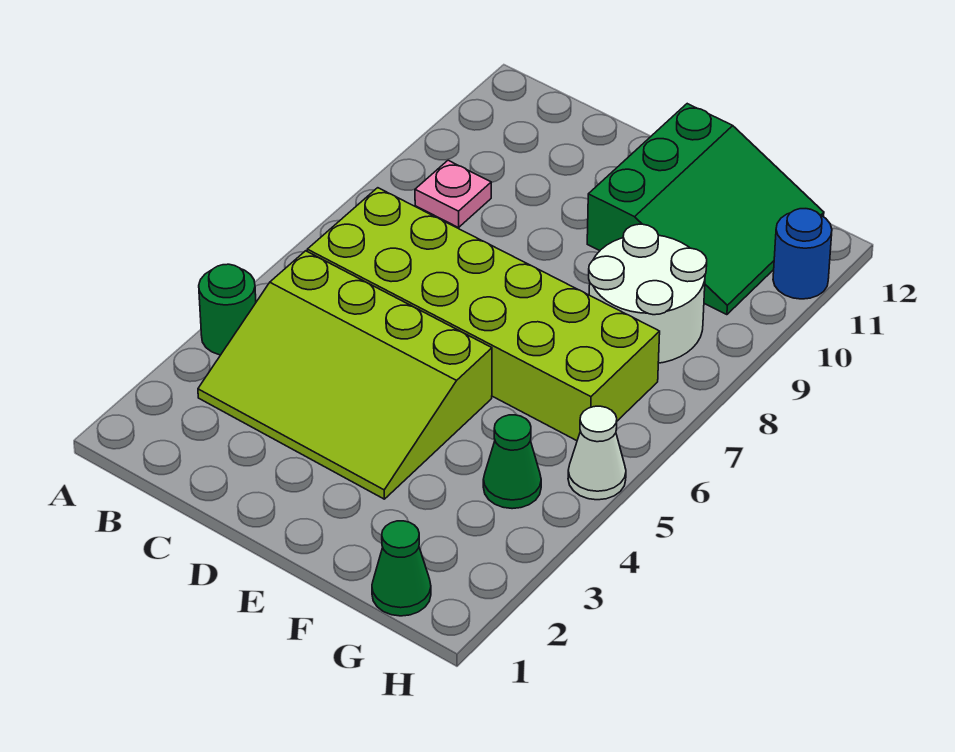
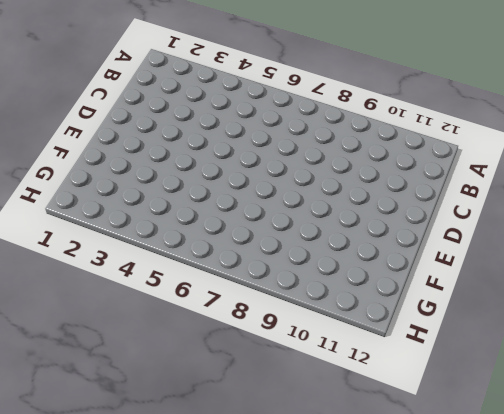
none -> green round brick A4 level 1
none -> lime slope B3:E5 level 1 top 5

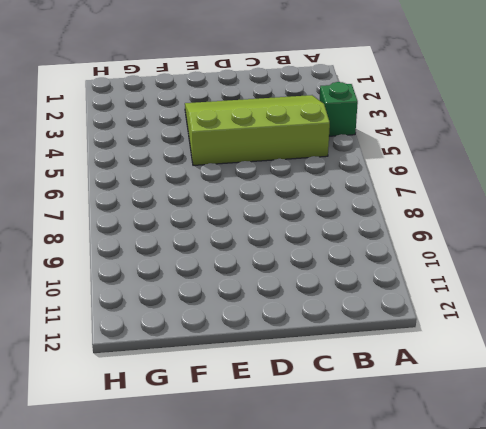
green brick A4 level 1 -> green round brick A4 level 1
none -> lime brick B6:G7 level 1
none -> pink plate B9 level 1

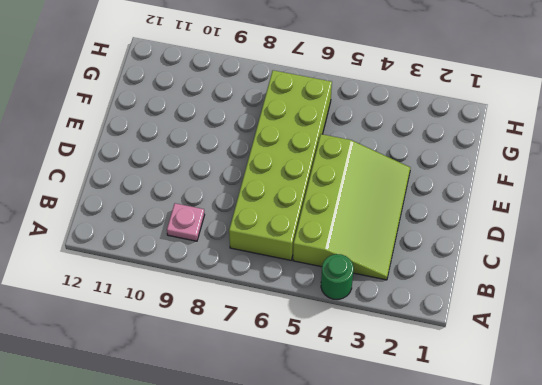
none -> green slope E10:G12 level 1 top E
none -> white round brick F8:G9 level 1

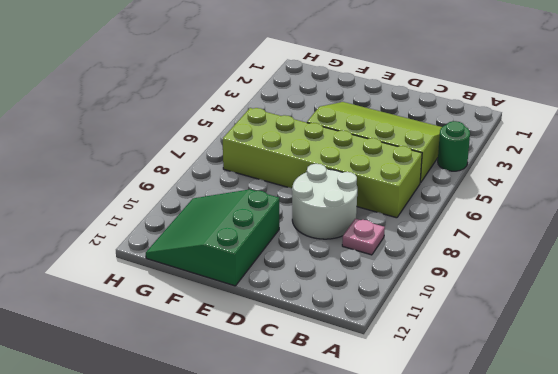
white round brick C8:D9 level 1 -> white round brick F8:G9 level 1
none -> green cone G1 level 1
none -> green cone G4 level 1

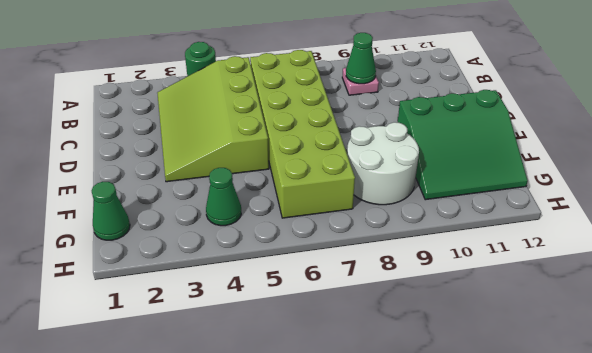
green cone B9 level 2 -> none
none -> white cone H5 level 1
none -> blue round brick H11 level 1

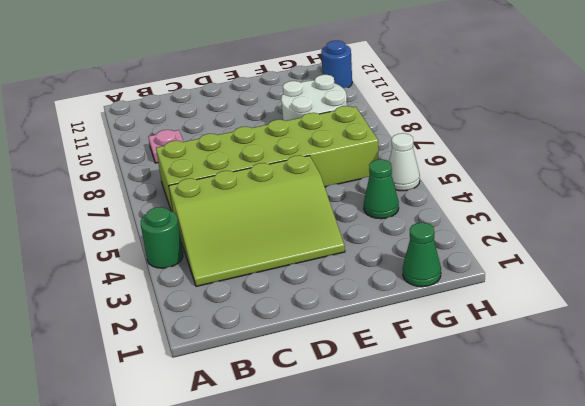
none -> green slope E10:G12 level 1 top E

